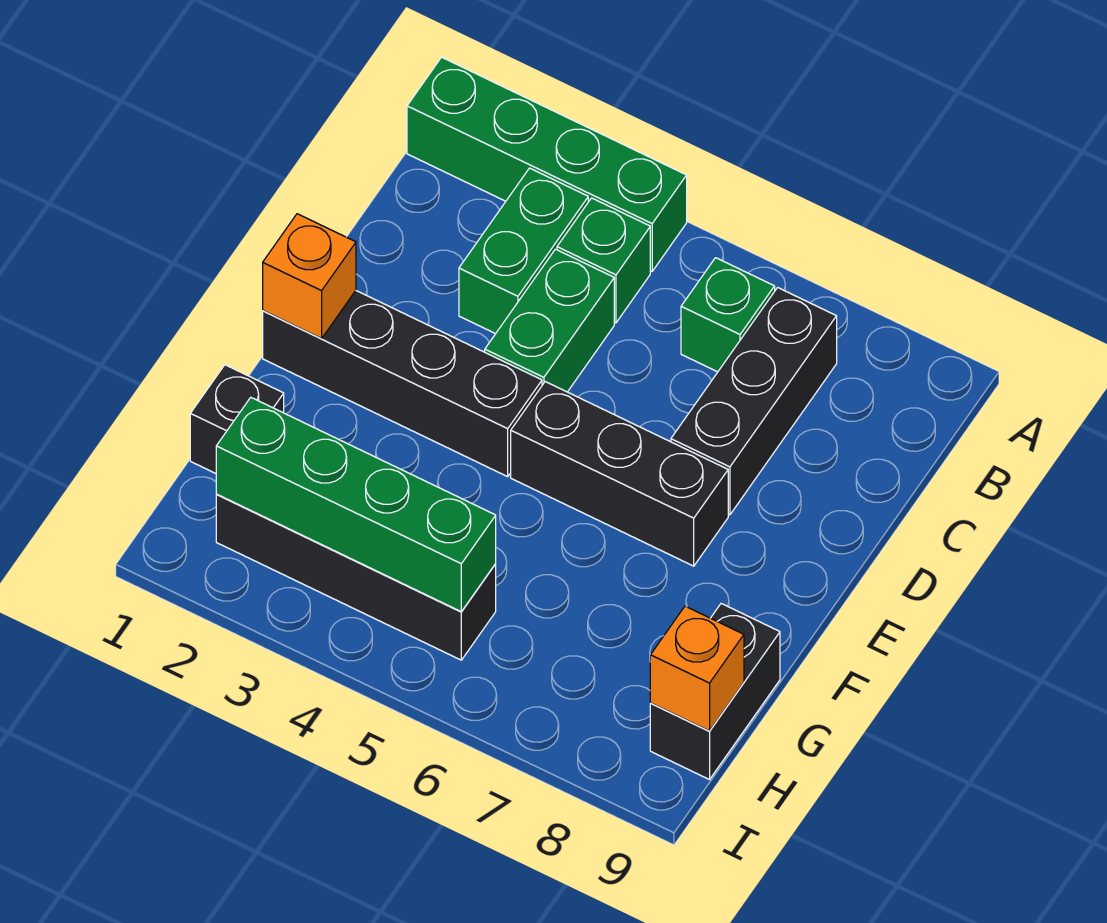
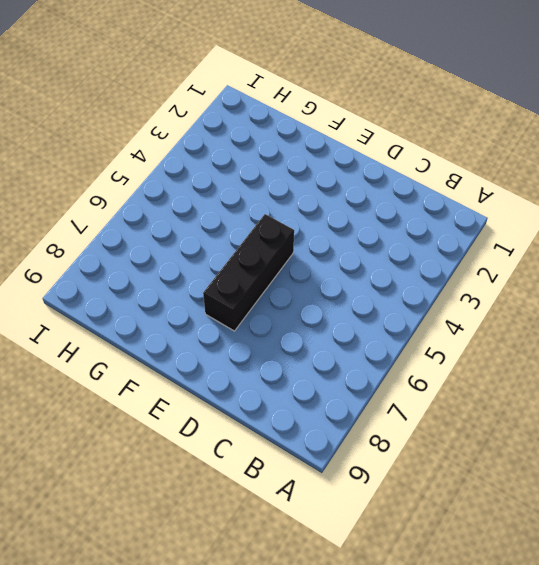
none -> green brick A1:A4 level 1
none -> green brick B3:C3 level 1
none -> green brick B4 level 1

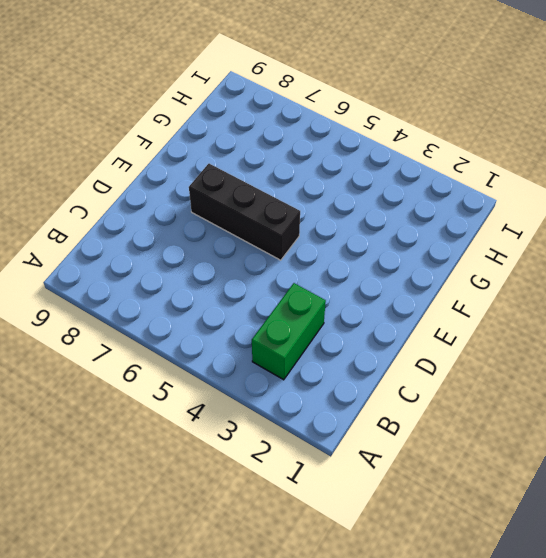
none -> green brick A1:A4 level 1
none -> green brick B4 level 1
none -> green brick B6 level 1

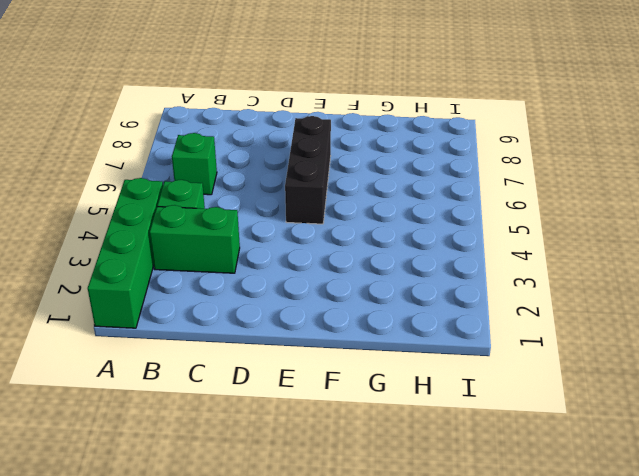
none -> black brick B7:D7 level 1
none -> green brick C4:D4 level 1
none -> black brick E1:E4 level 1

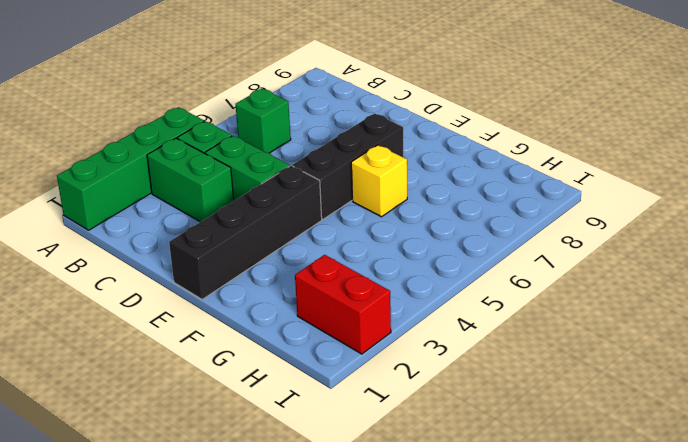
yellow brick F6 level 1 -> none
red brick H2:I2 level 1 -> black brick H2:H5 level 1
none -> black brick B7:D7 level 1
none -> black brick G1 level 1
none -> black brick G9:H9 level 1

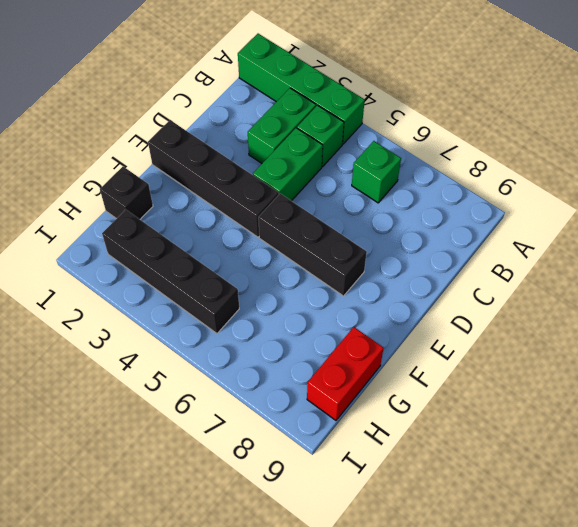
red brick G9:H9 level 1 -> black brick G9:H9 level 1
none -> black brick B7:D7 level 1
none -> orange brick E1 level 2
none -> green brick H2:H5 level 2

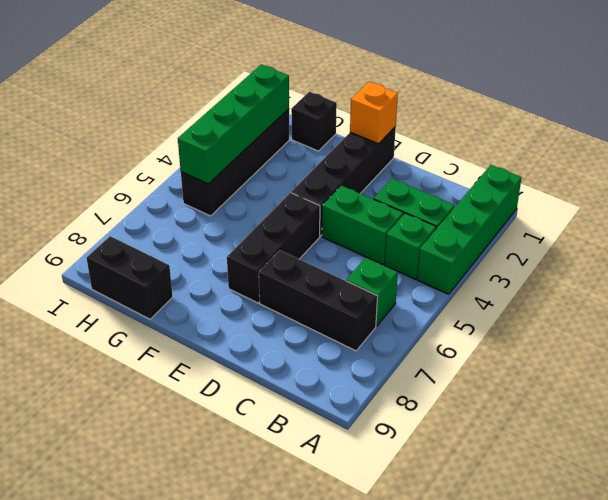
none -> orange brick H9 level 2

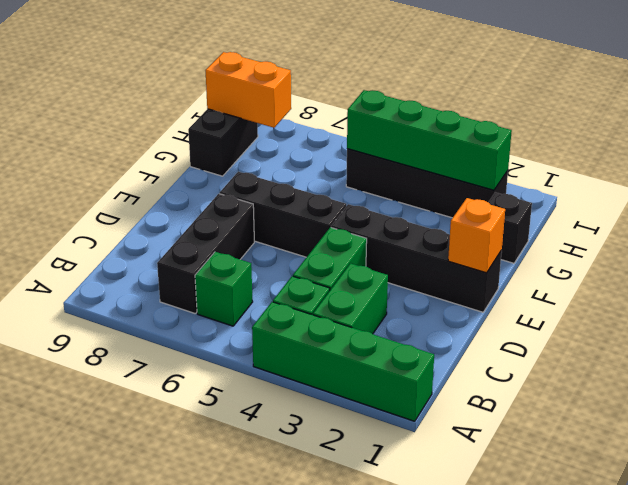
orange brick H8:H9 level 2 -> orange brick H9 level 2

